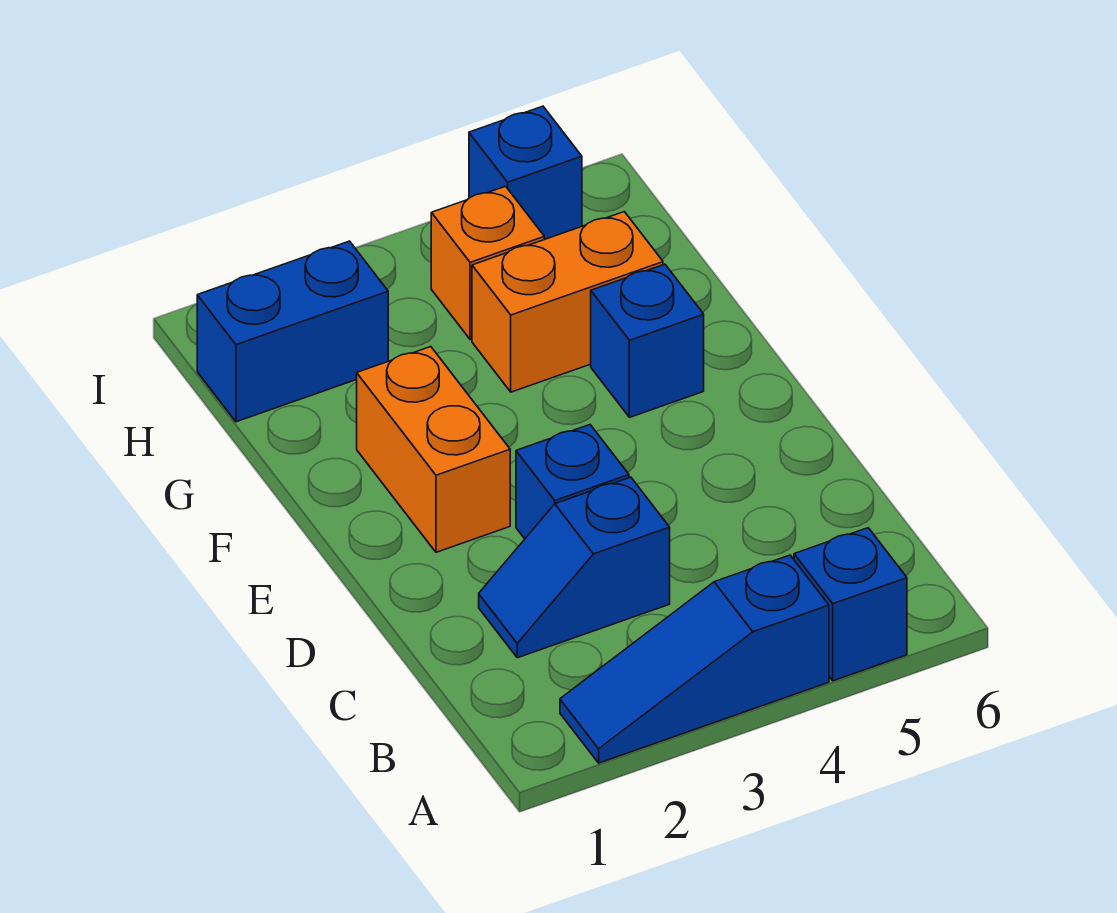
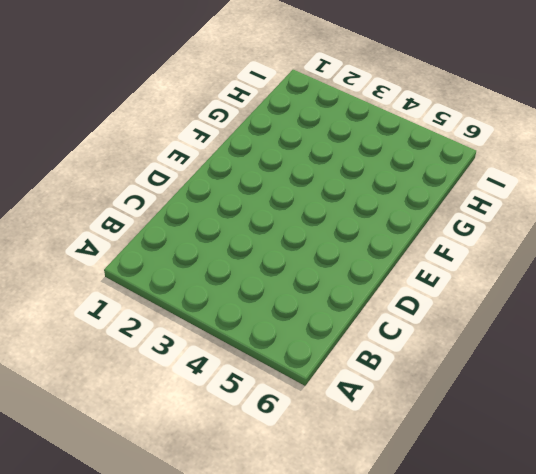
none -> blue slope A2:A4 level 1 top 4
none -> blue brick A5 level 1

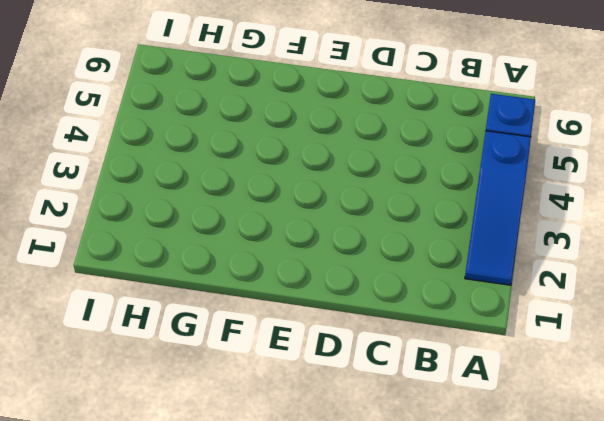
none -> blue slope C2:C3 level 1 top 3
none -> blue brick D3 level 1

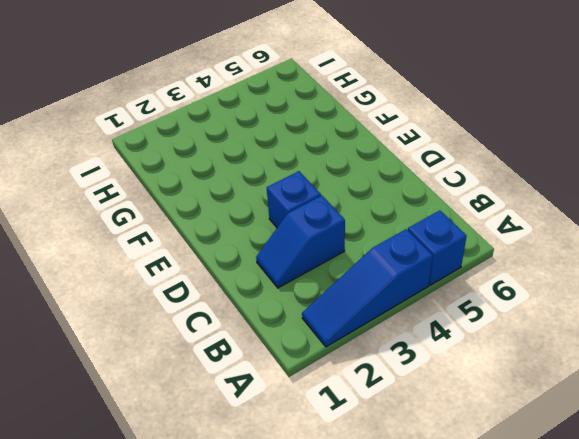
none -> orange brick E2:F2 level 1
none -> blue brick F5 level 1

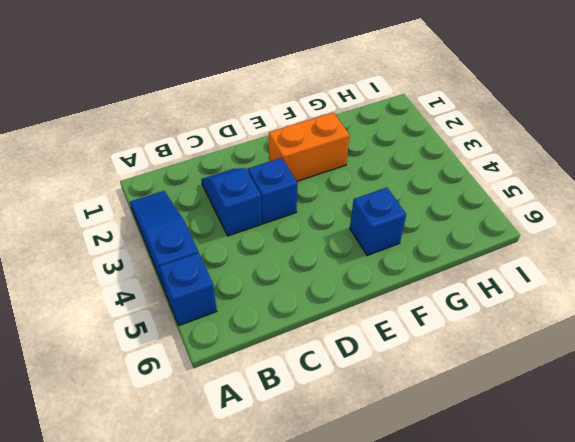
none -> orange brick G4:G5 level 1
none -> blue brick H1:H2 level 1

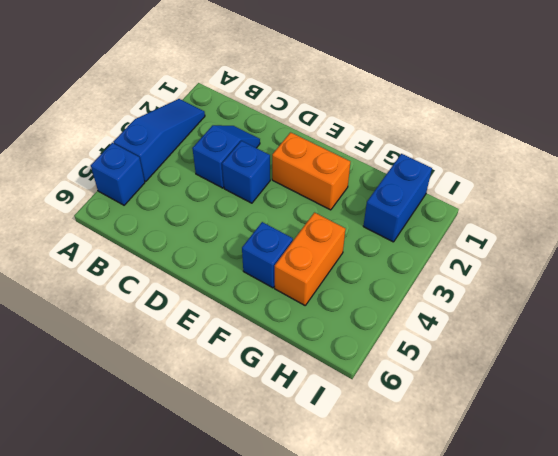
none -> orange brick H4 level 1
none -> blue brick I5 level 1

